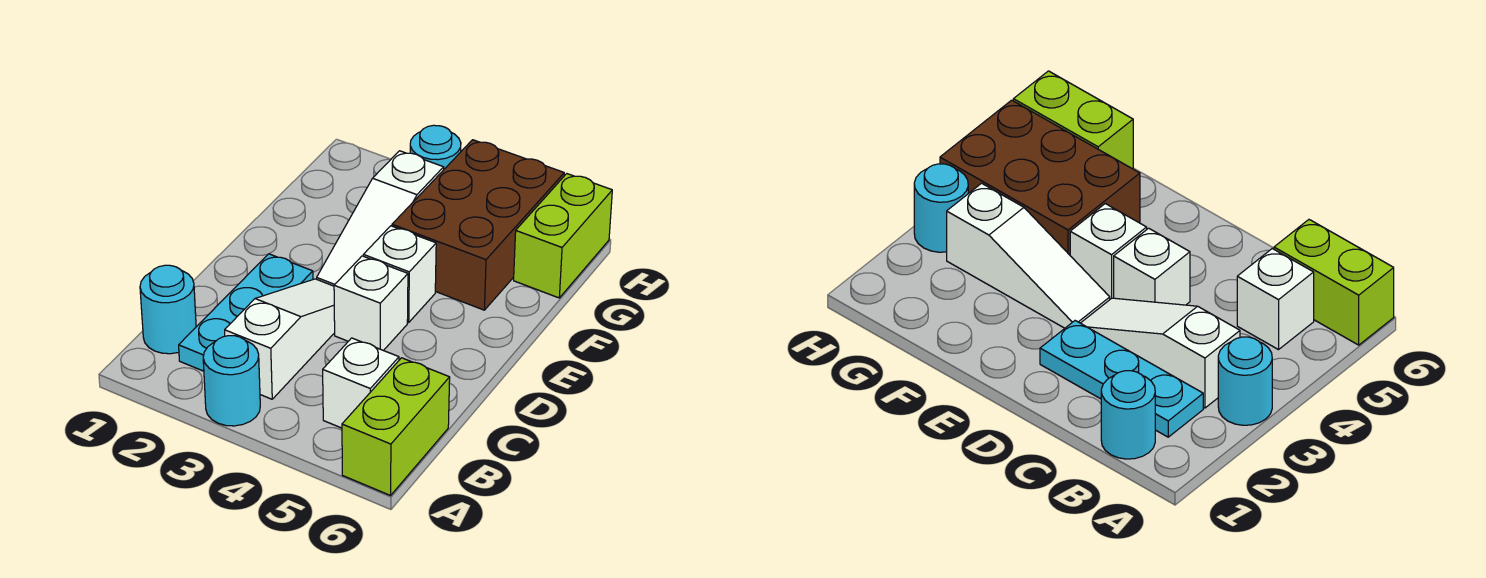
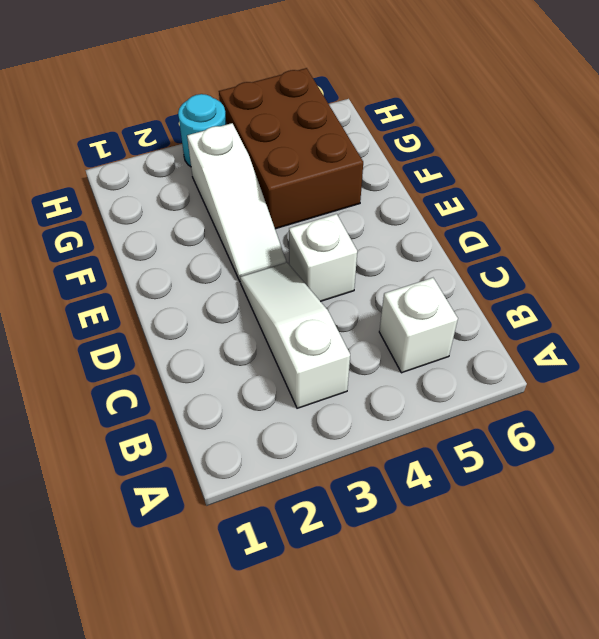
none -> cyan round brick A3 level 1
none -> lime brick A6:B6 level 1
none -> cyan round brick B1 level 1

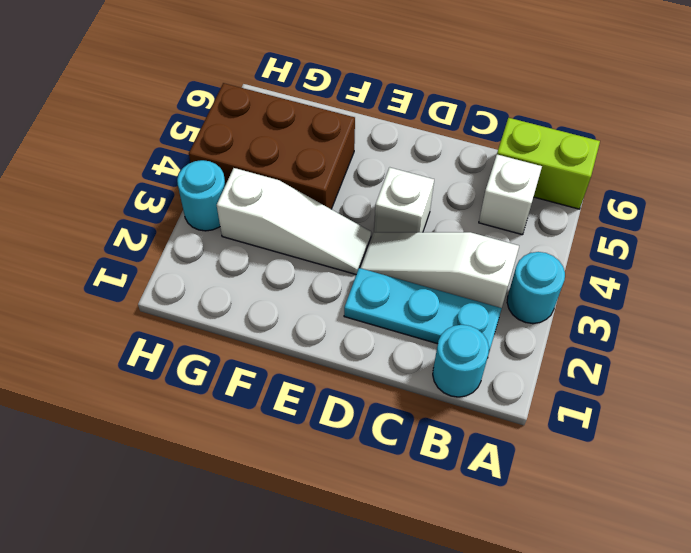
none -> white brick E4 level 1
none -> lime brick G6:H6 level 1

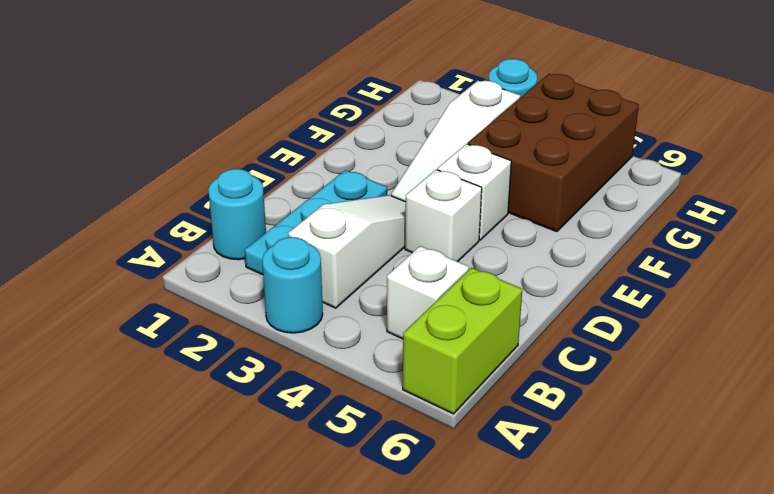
none -> lime brick G6:H6 level 1

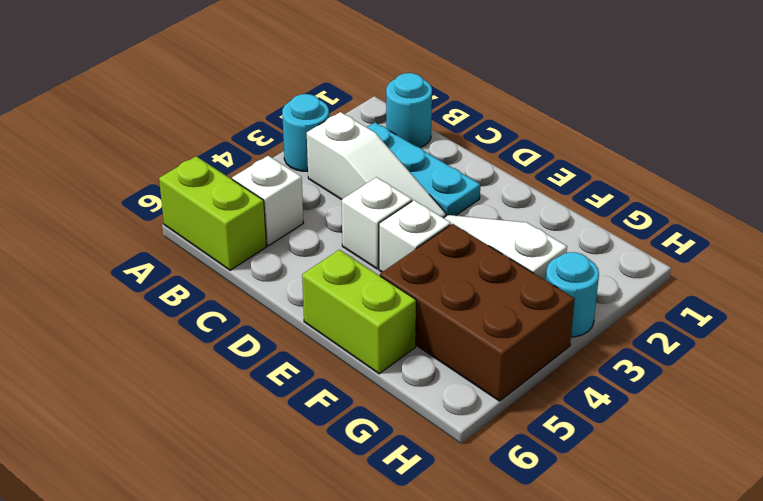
lime brick E6:F6 level 1 -> lime brick G6:H6 level 1

